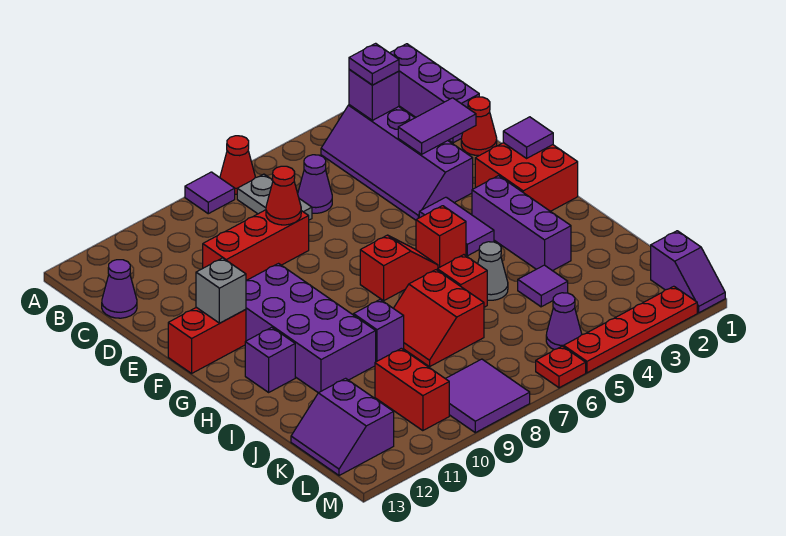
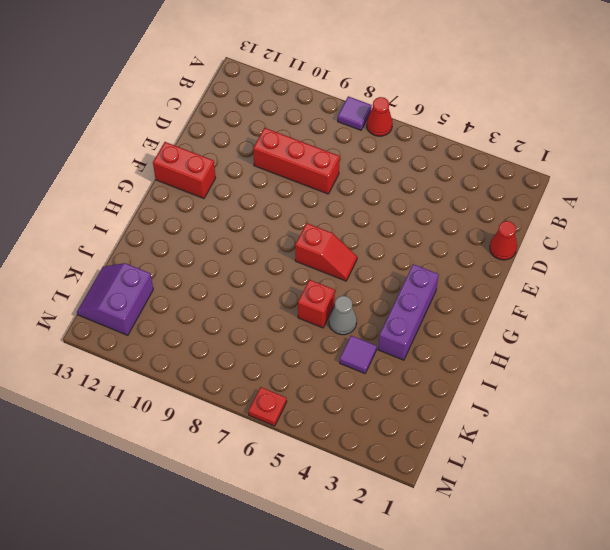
none -> purple brick A1:C1 level 1
none -> purple slope B3:E4 level 1 top 3
none -> grey plate B7:C7 level 1
none -> purple cone C6 level 1

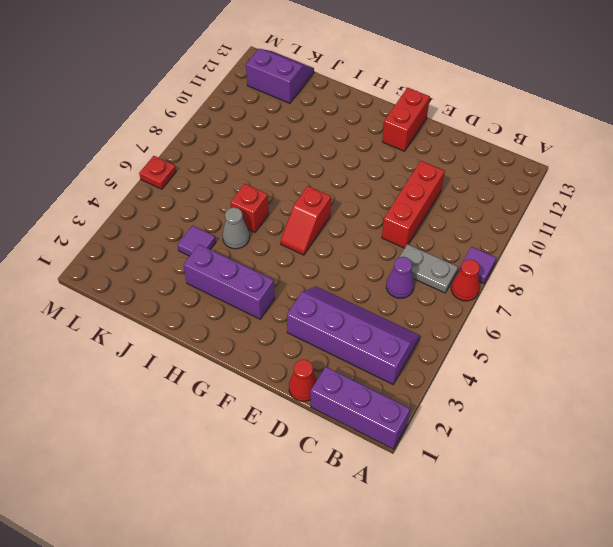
none -> purple cone C13 level 1
none -> red brick F1:G2 level 1
none -> purple tile F4:G4 level 1
none -> purple brick F10:I11 level 1

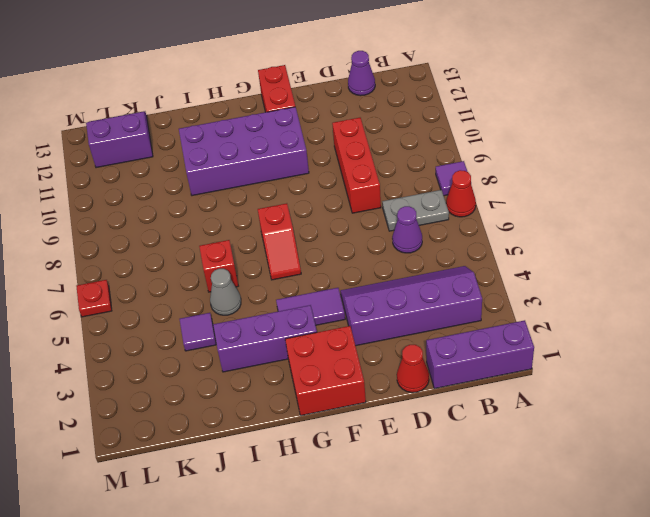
none -> red brick G5 level 1
none -> purple brick H12 level 1
none -> red slope I7:J8 level 1 top 7
none -> purple brick I9 level 1

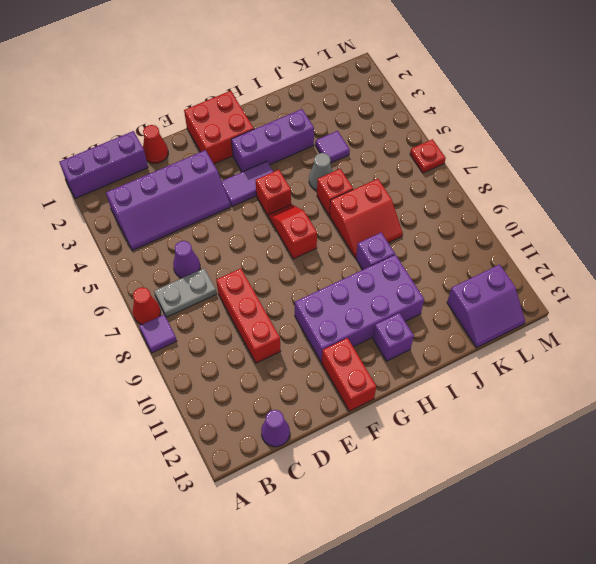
none -> red brick K10:L10 level 1
none -> purple slope L1:M1 level 1 top L
none -> purple cone L5 level 1
none -> purple tile L8:M9 level 1

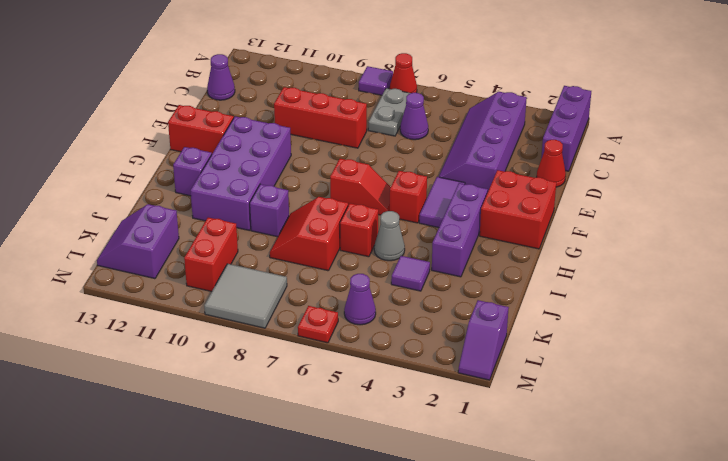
grey tile L8:M9 level 1 -> purple tile L8:M9 level 1
none -> red plate M2:M5 level 1
none -> purple brick B3 level 2
none -> purple tile D2:D3 level 2
none -> red cone D8 level 2

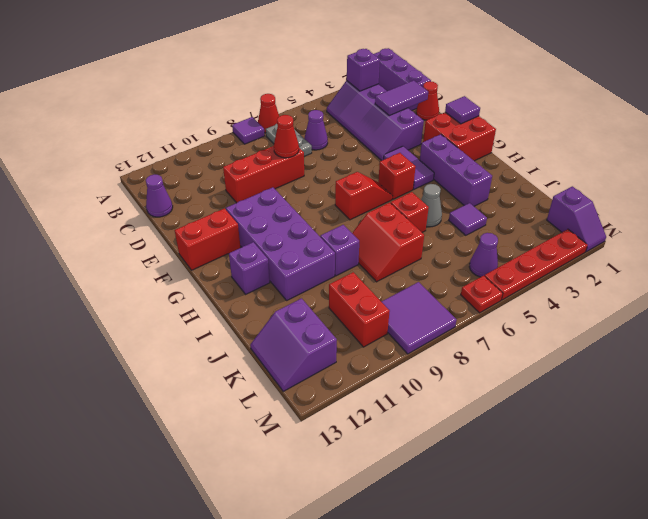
none -> grey brick F12 level 2
none -> purple plate B3 level 3

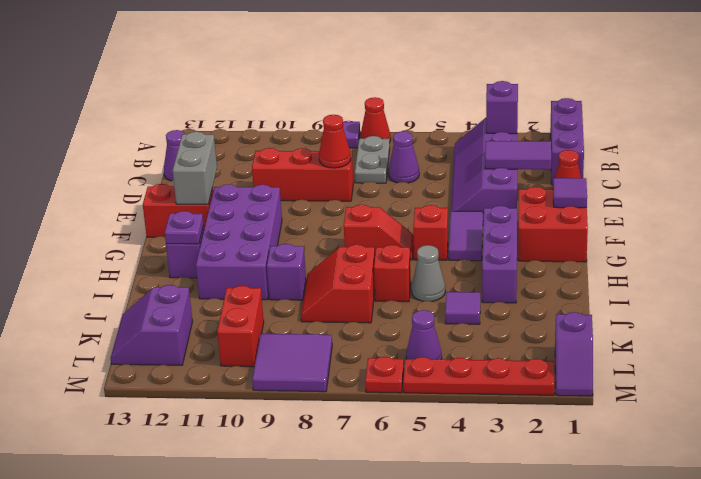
grey brick E12:F12 level 2 -> grey brick F12 level 2
purple plate H12 level 2 -> purple plate B3 level 3

